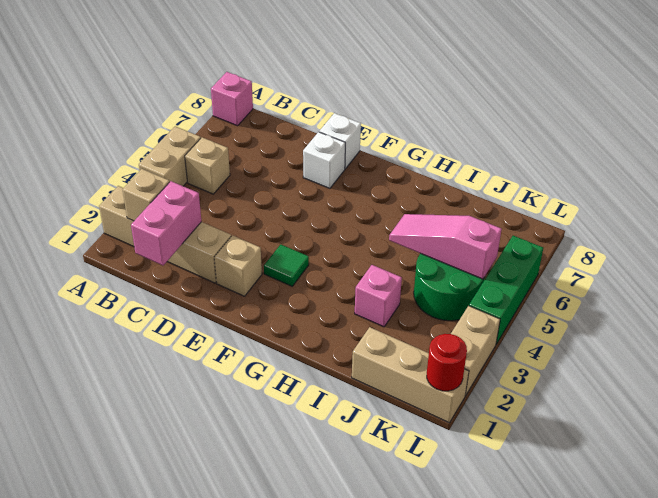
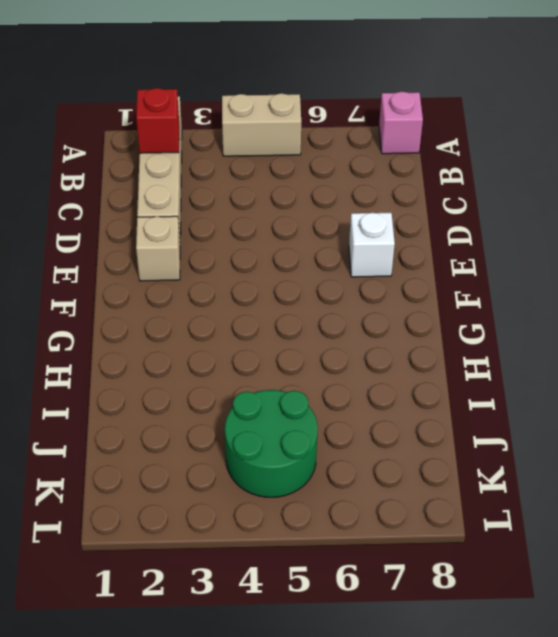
red brick B2 level 2 -> tan brick B2 level 2
none -> tan brick B5 level 1
none -> white brick E8 level 1
none -> green tile F3 level 1

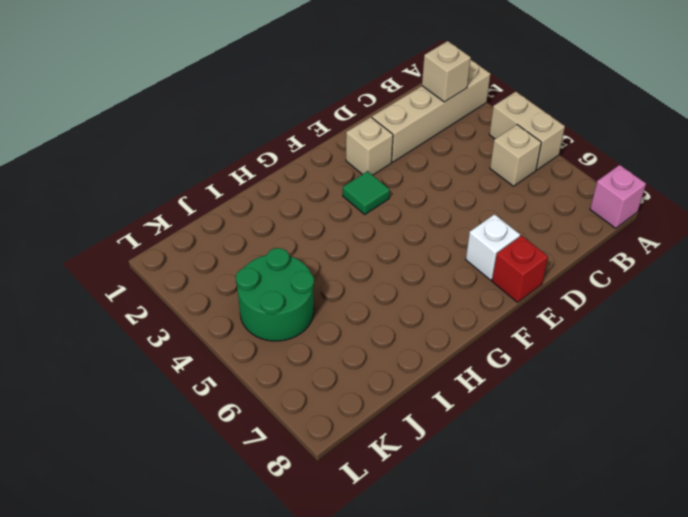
red brick E8 level 1 -> white brick E8 level 1
none -> pink brick I3 level 1
none -> tan brick J1:L1 level 1
none -> tan brick L2:L3 level 1

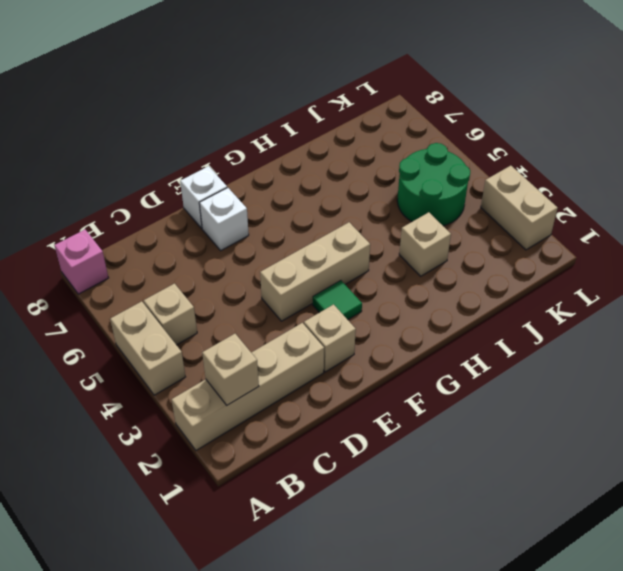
tan brick E4:G4 level 1 -> tan brick J1:L1 level 1
tan brick I3 level 1 -> pink brick I3 level 1
none -> green brick L4:L6 level 1
none -> pink brick C1:C2 level 2
none -> pink slope I5:K5 level 2 top K

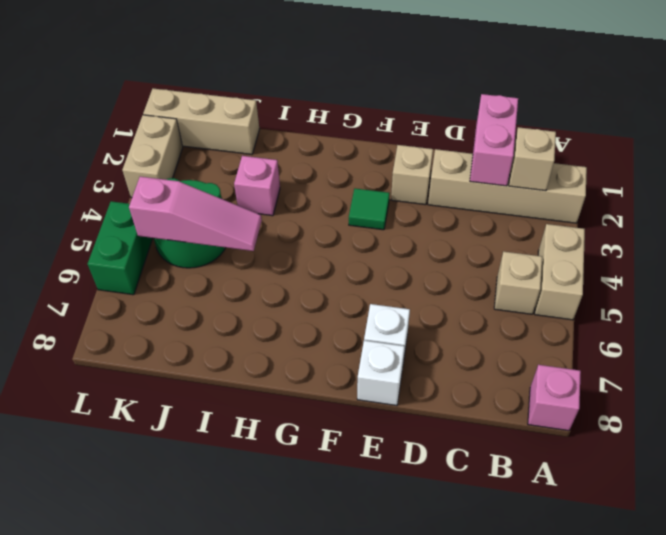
green brick L5:L6 level 1 -> green brick L4:L6 level 1
none -> red round brick L1 level 2

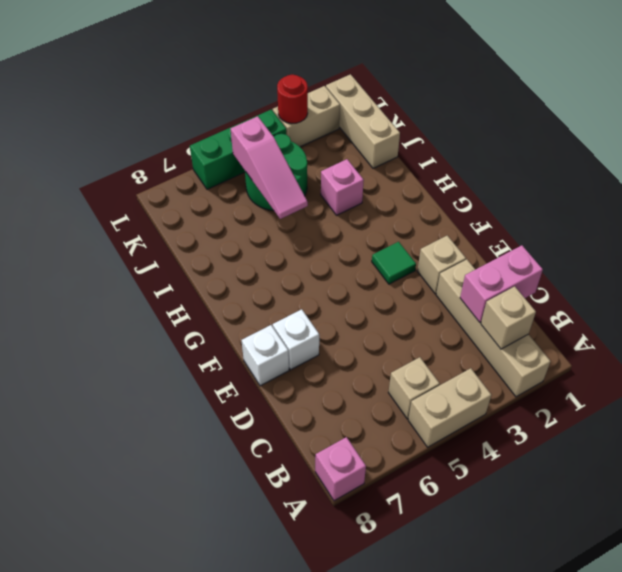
red round brick L3 level 2 -> red round brick L1 level 2

